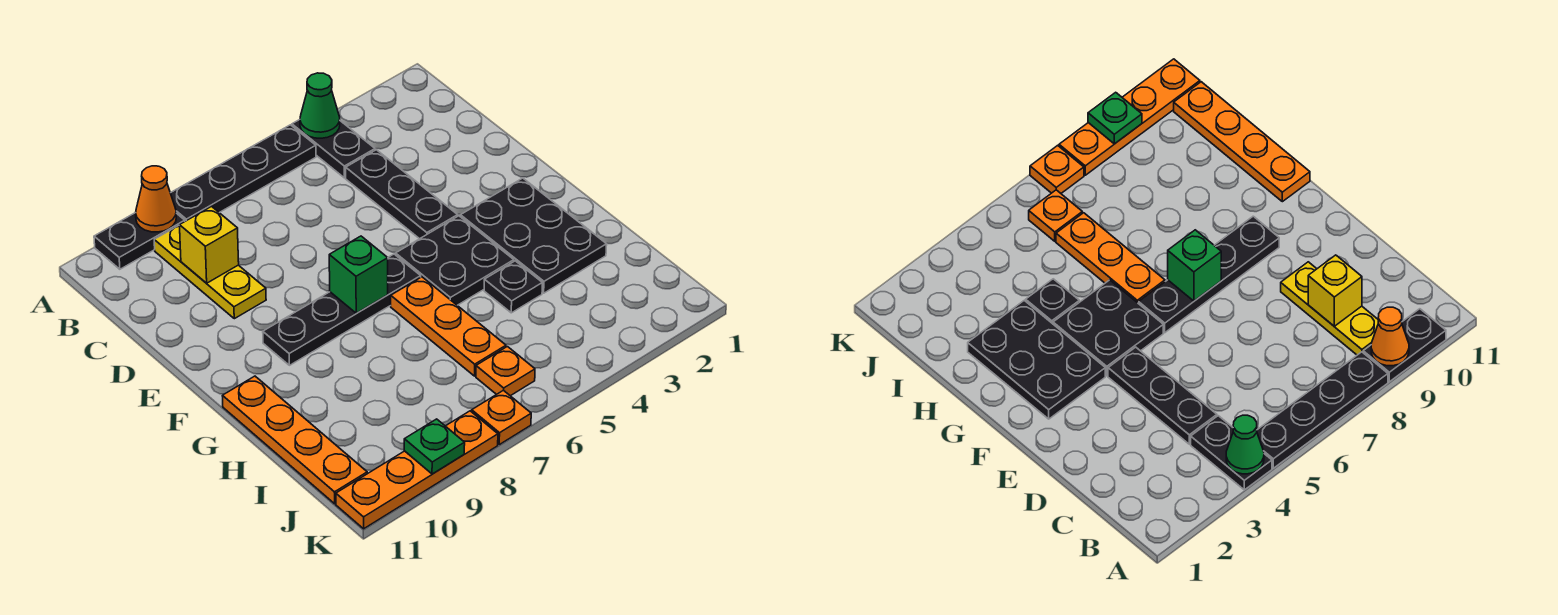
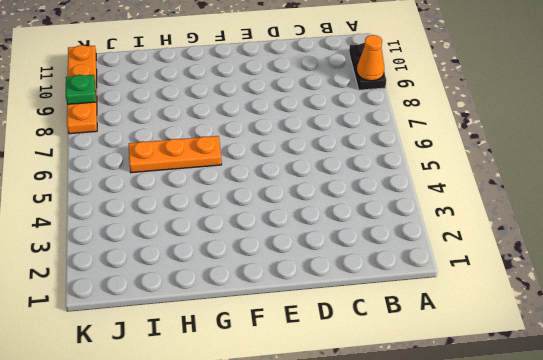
none -> black plate A4:B4 level 1
none -> black plate A5:A8 level 1
none -> yellow plate B9:D9 level 1

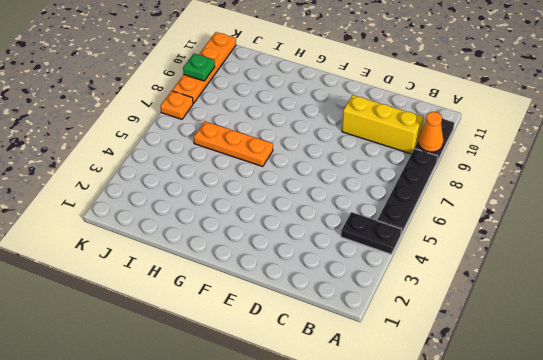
yellow brick B9:D9 level 1 -> yellow plate B9:D9 level 1
none -> black plate C4:E4 level 1
none -> black plate F2:H3 level 1
none -> black plate F4:G5 level 1

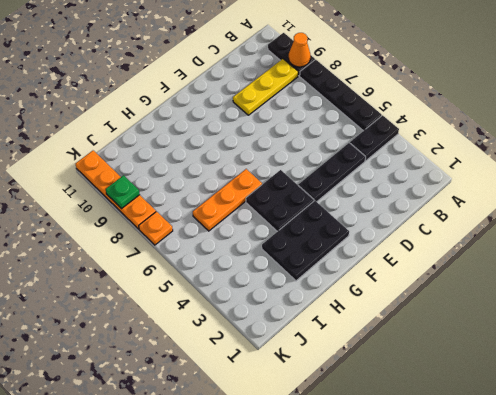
none -> black plate F6:F9 level 1
none -> orange plate G11:J11 level 1
none -> black plate H4 level 1

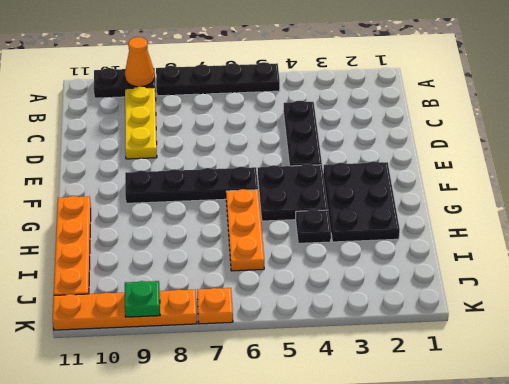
none -> black plate A4:B4 level 1
none -> orange plate J6 level 1
none -> green cone A4 level 2

